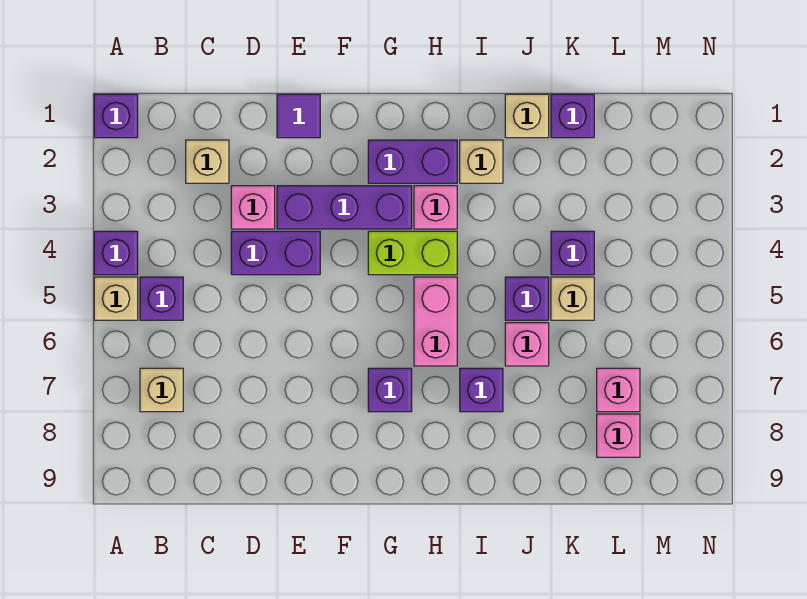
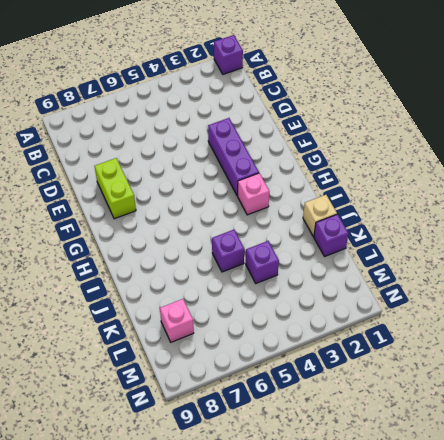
lime brick E8:F8 level 1 -> lime brick G4:H4 level 1
none -> purple brick A4 level 1
none -> tan brick A5 level 1
none -> purple brick B5 level 1

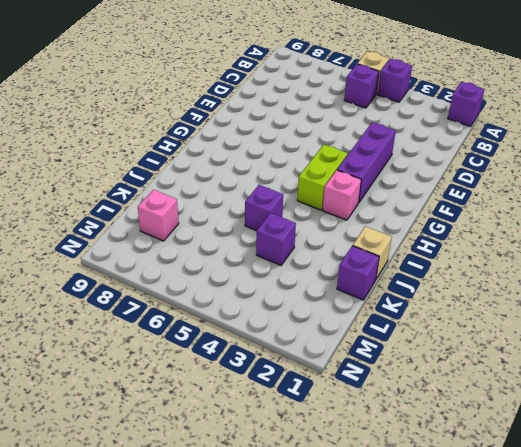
none -> tan brick B7 level 1
none -> tan brick C2 level 1
none -> pink brick D3 level 1

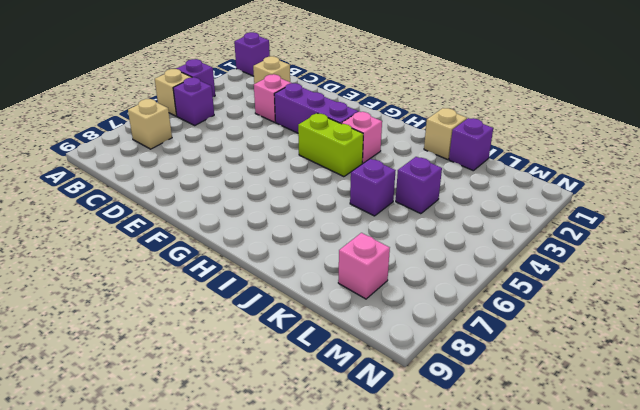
none -> purple brick D4:E4 level 1
none -> purple tile E1 level 1
none -> purple brick G2:H2 level 1

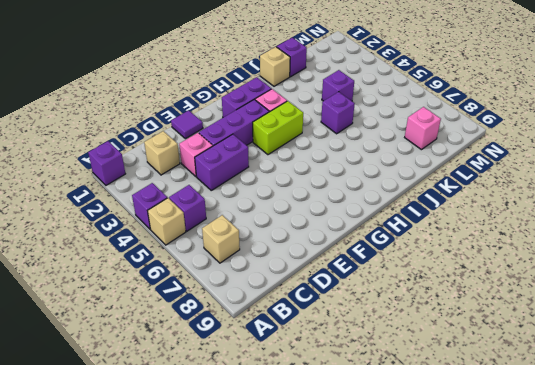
none -> purple brick G7 level 1
none -> pink brick H5:H6 level 1
none -> tan brick I2 level 1

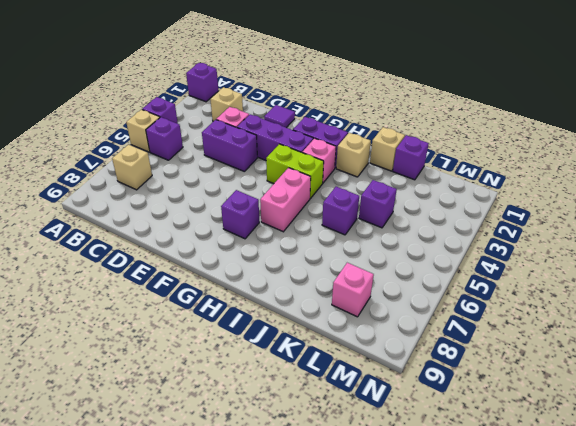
none -> purple brick I7 level 1
none -> pink brick J6 level 1
none -> tan brick K5 level 1

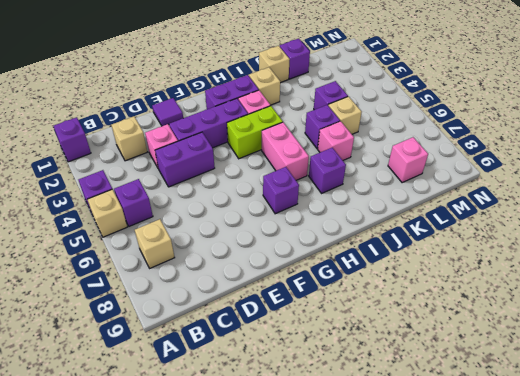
none -> pink brick L7 level 1

